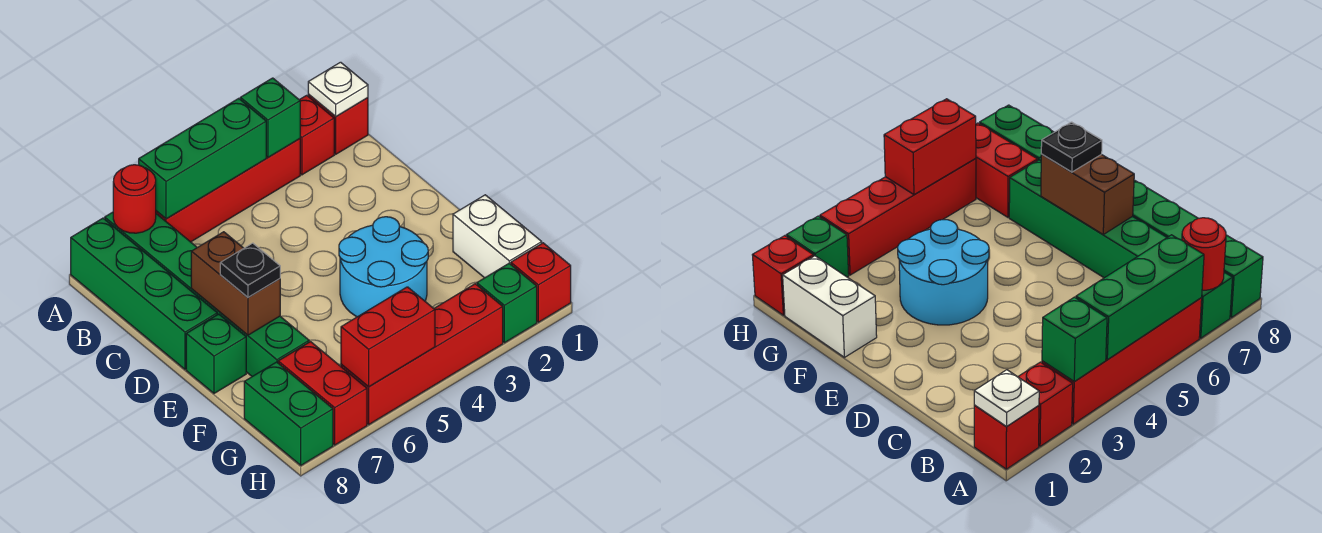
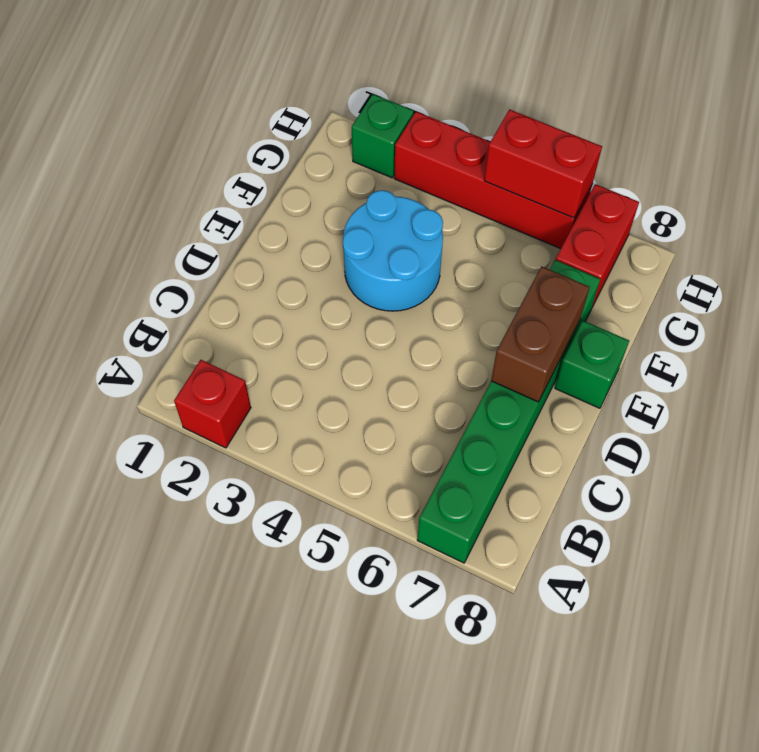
none -> red brick A1 level 1
none -> red brick A3:A6 level 1
none -> green brick A8:D8 level 1

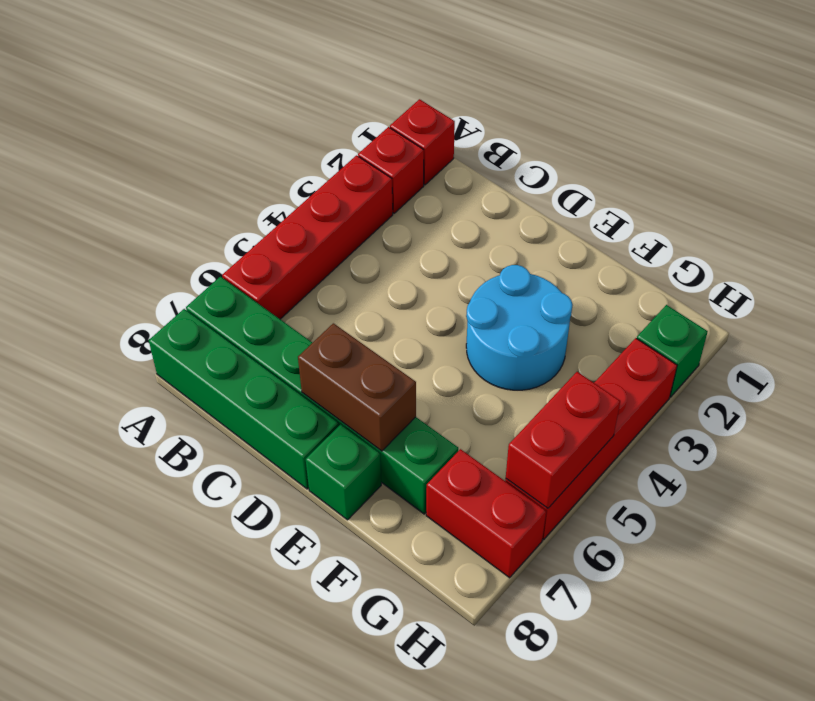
none -> white brick F1:G1 level 1
none -> green brick G8:H8 level 1
none -> red brick H1 level 1

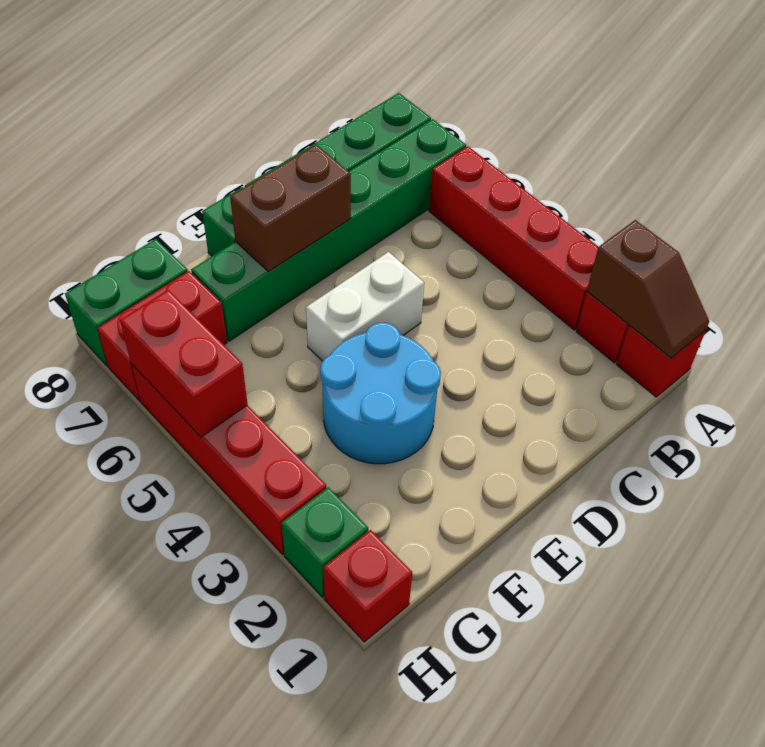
brown slope A1:A2 level 2 top 2 -> white plate A1 level 2
white brick D5:E5 level 1 -> white brick F1:G1 level 1
none -> green brick A3 level 2
none -> green brick A4:A6 level 2
none -> red round brick A7 level 2

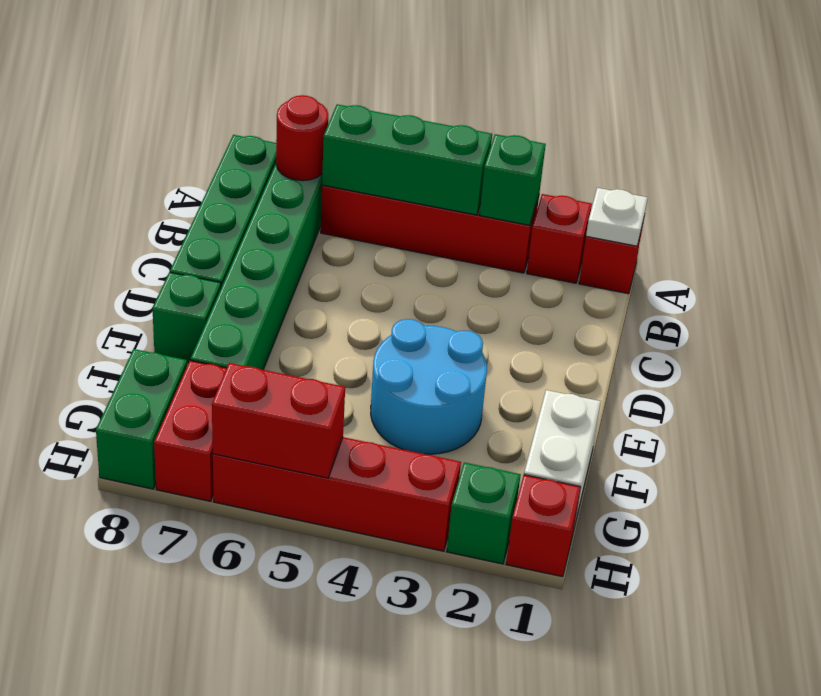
none -> brown brick D7:E7 level 2
none -> black plate E7 level 3

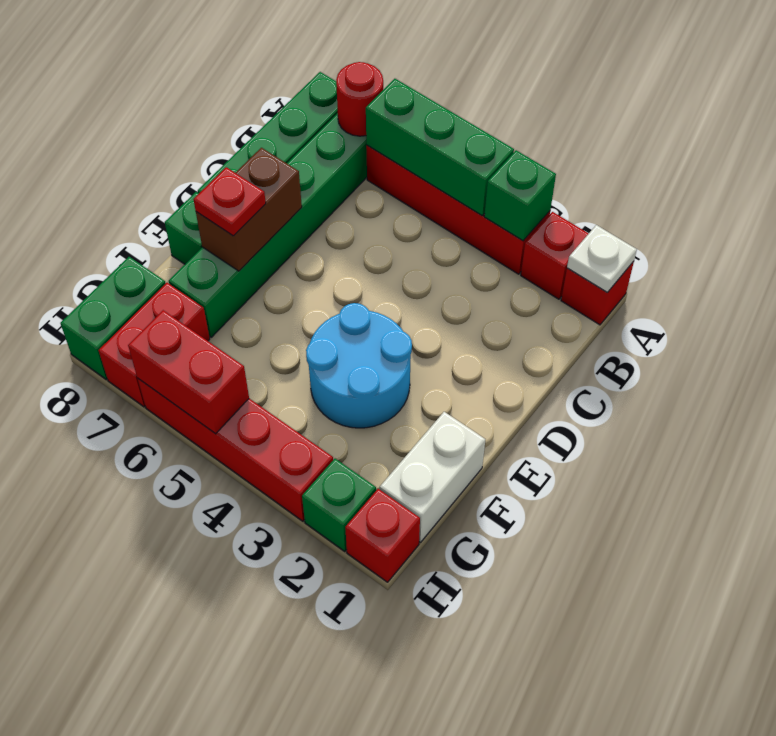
red plate E7 level 3 -> black plate E7 level 3

